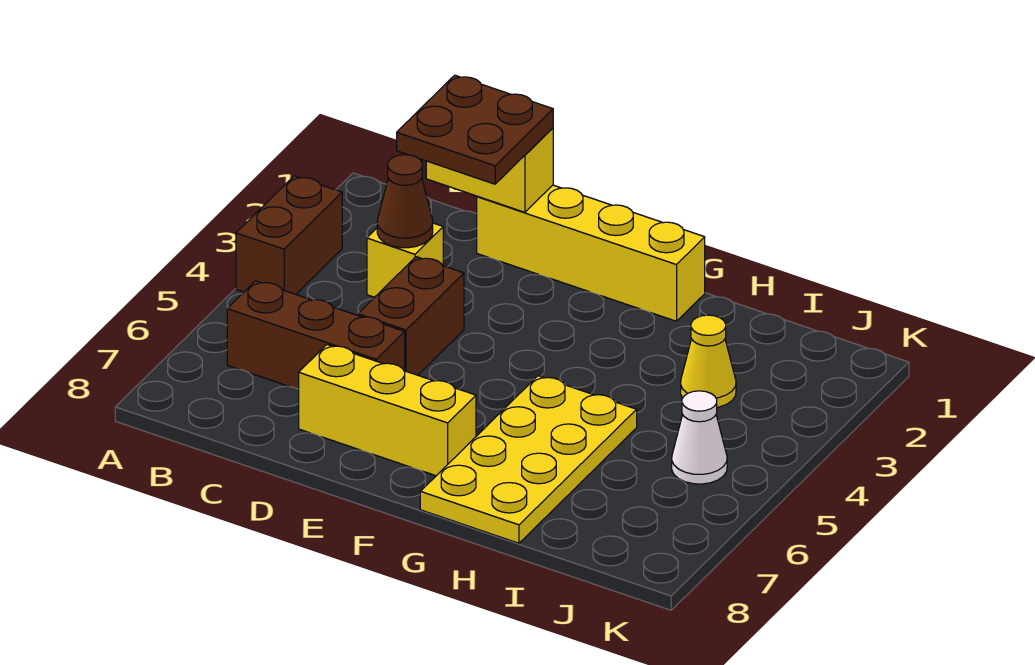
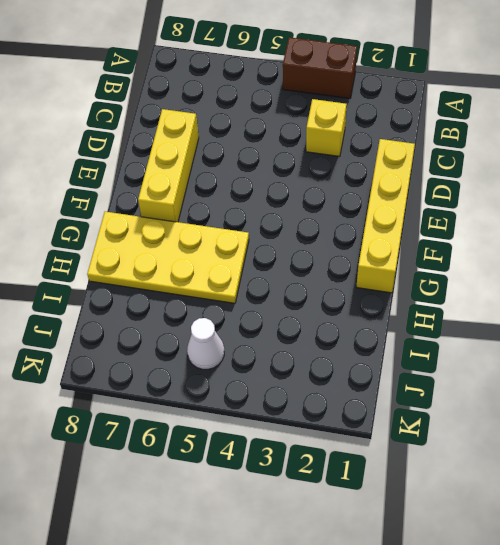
none -> brown brick B6:D6 level 1
none -> brown brick D4:D5 level 1
none -> yellow cone I3 level 1

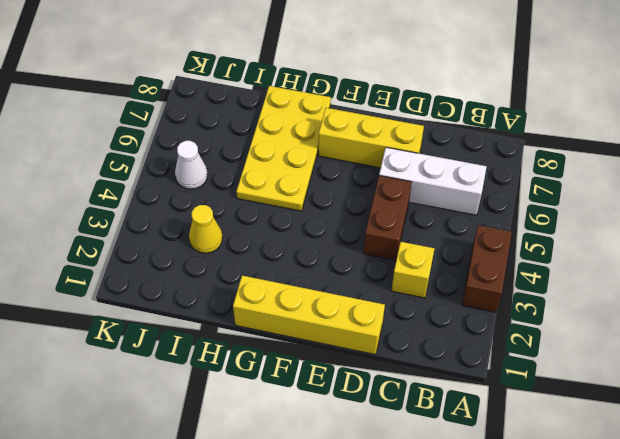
white brick B6:D6 level 1 -> brown brick B6:D6 level 1
none -> yellow brick C1:D1 level 2
none -> brown cone C3 level 2
none -> brown plate C1:D2 level 3

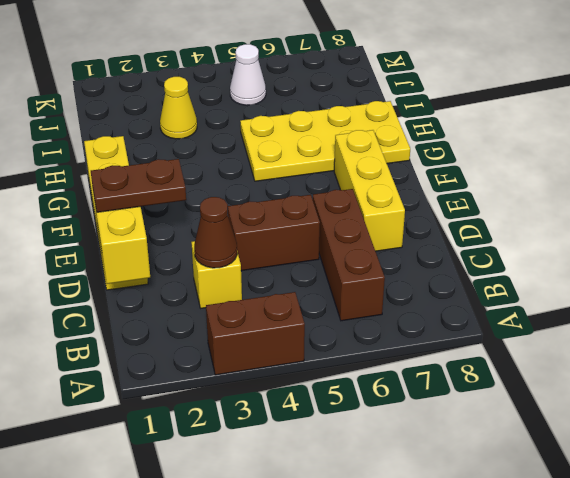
brown plate D1:D2 level 3 -> brown plate C1:D2 level 3

